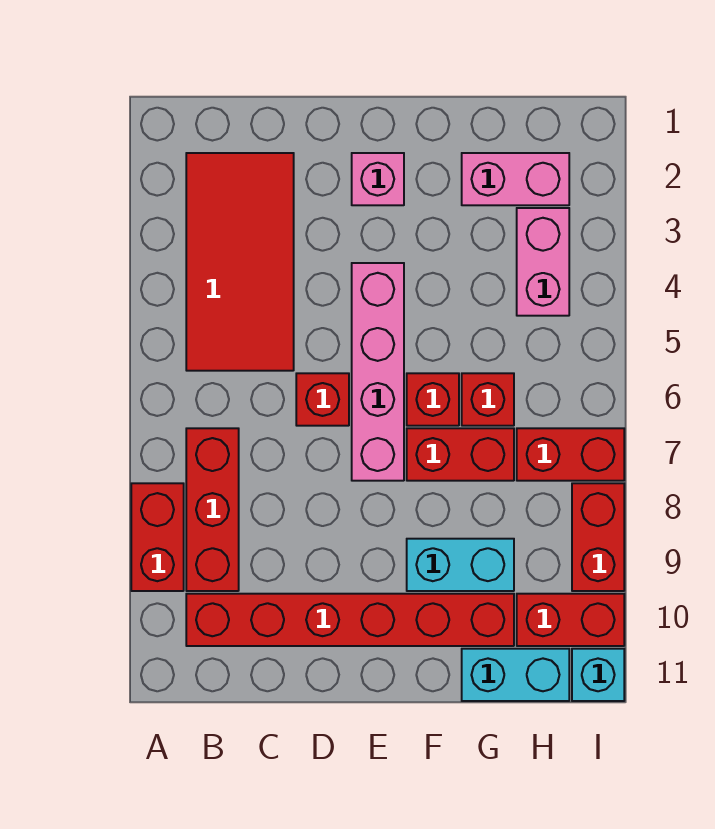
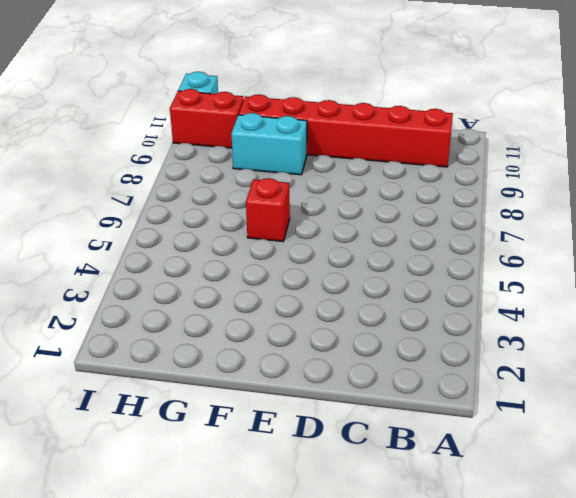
none -> red brick A8:A9 level 1
none -> red tile B2:C5 level 1
none -> red brick B7:B9 level 1

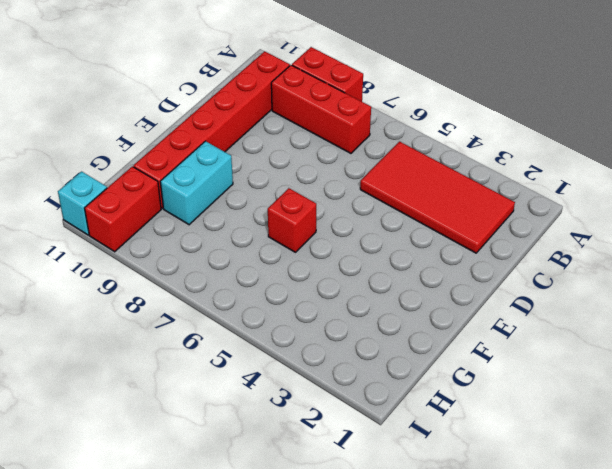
none -> red brick D6 level 1
none -> pink brick E2 level 1
none -> pink brick E4:E7 level 1

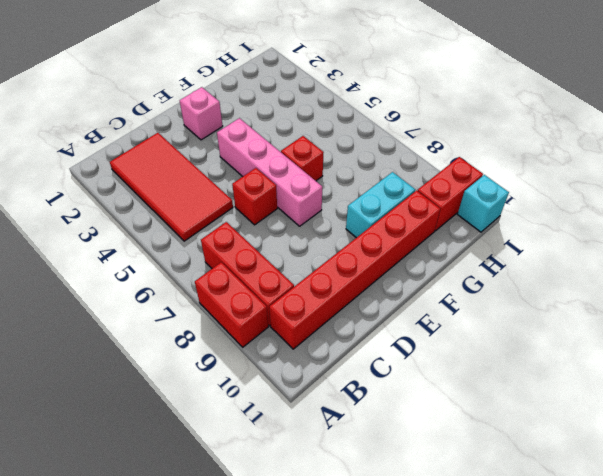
none -> red brick F7:G7 level 1
none -> pink brick G2:H2 level 1
none -> red brick G6 level 1

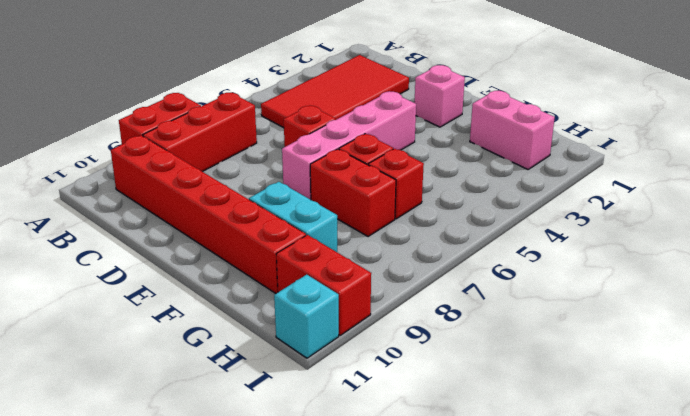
none -> cyan brick G11:H11 level 1
none -> pink brick H3:H4 level 1
none -> red brick H7:I7 level 1

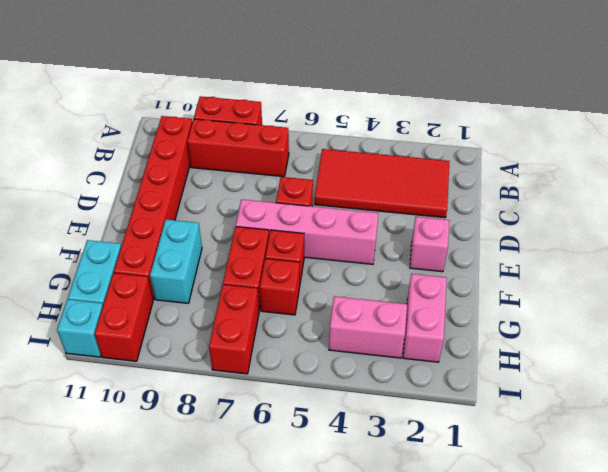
none -> red brick I8:I9 level 1

